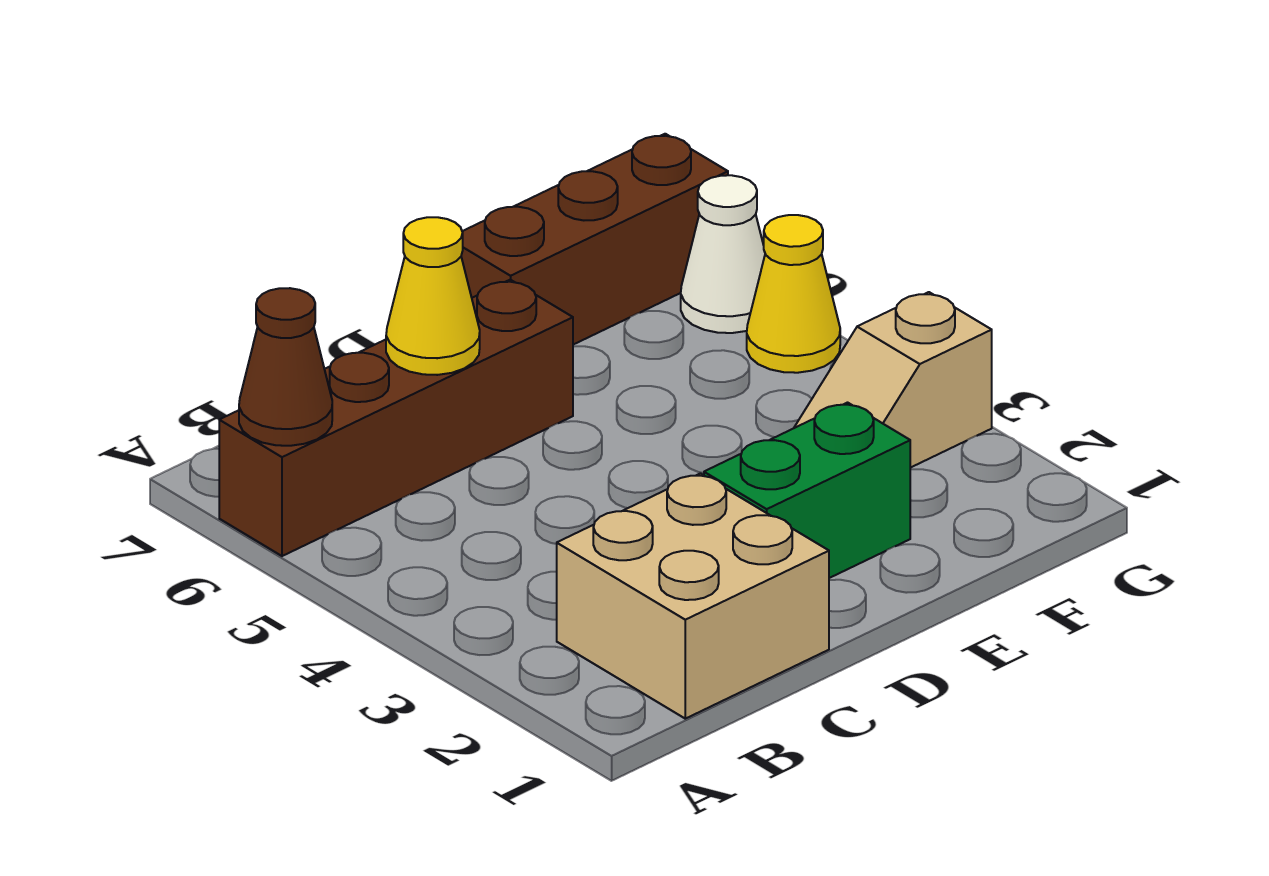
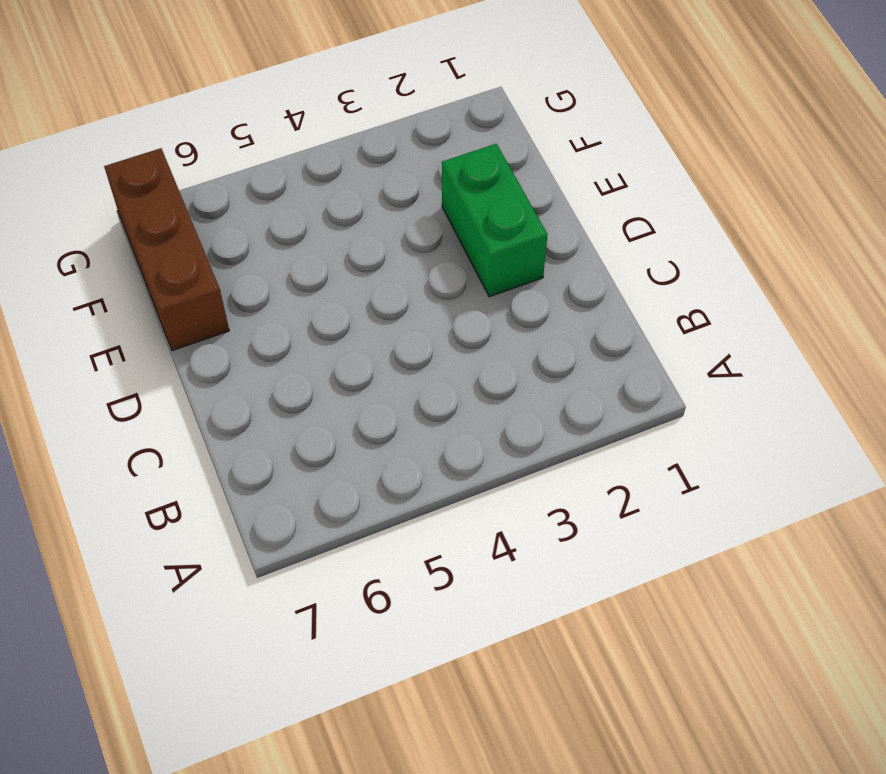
none -> brown brick A6:D6 level 1
none -> tan brick B1:C2 level 1

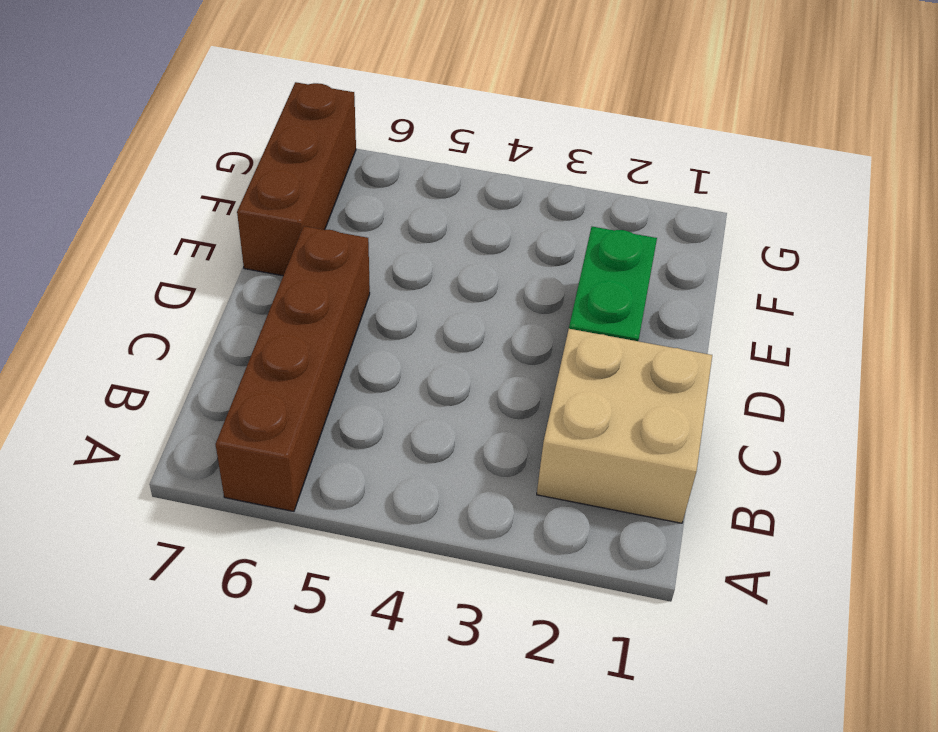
none -> tan slope F3:G3 level 1 top G
none -> yellow cone G5 level 1

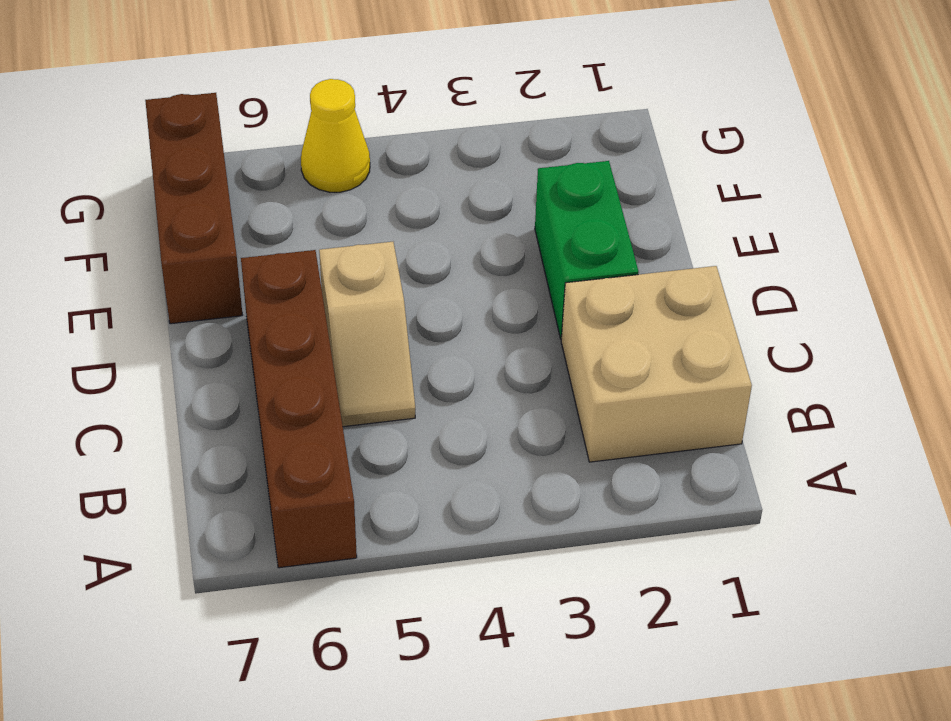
tan slope C5:D5 level 1 top D -> tan slope F3:G3 level 1 top G
none -> white cone G6 level 1
none -> brown cone A6 level 2

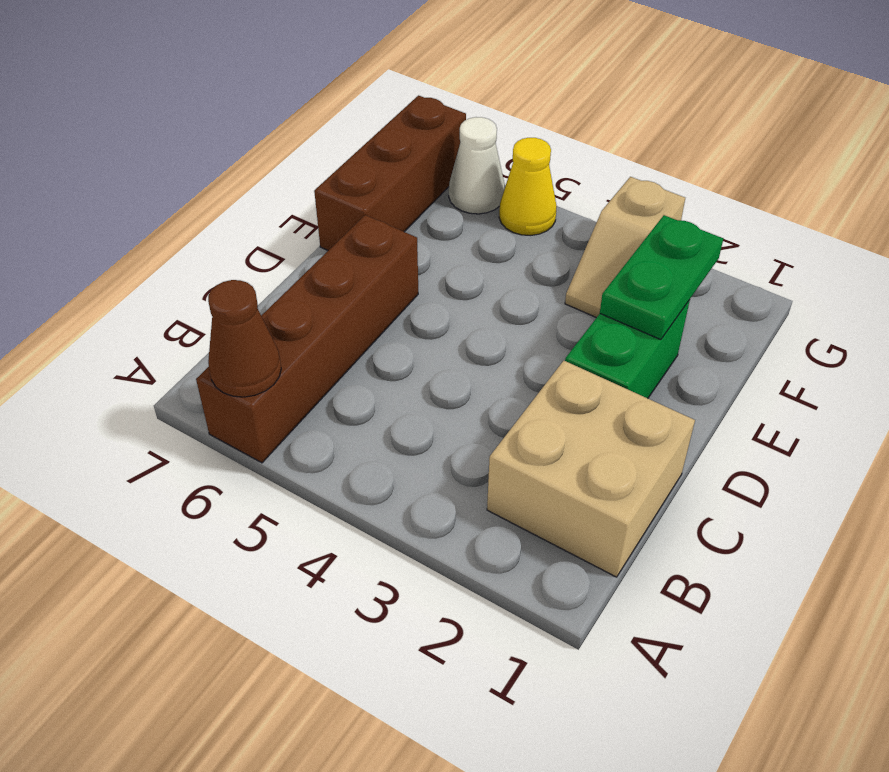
green plate E2:F2 level 2 -> none
none -> yellow cone C6 level 2

